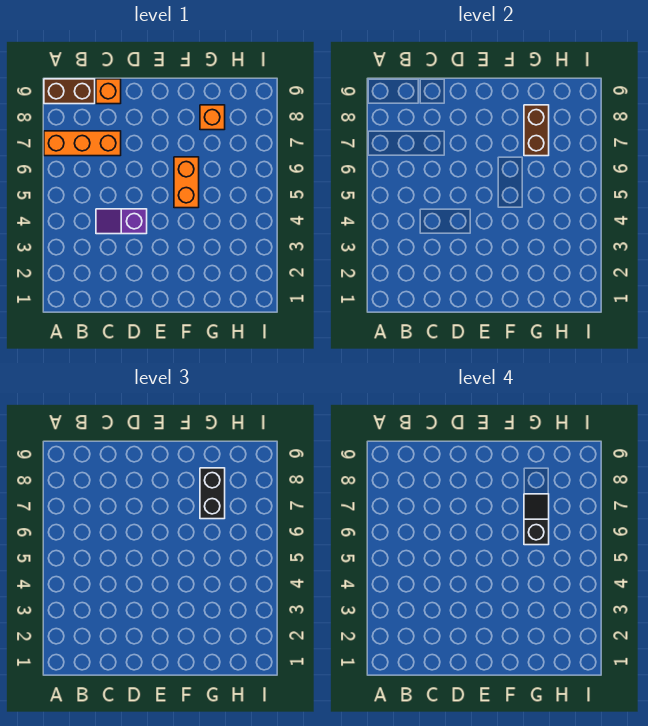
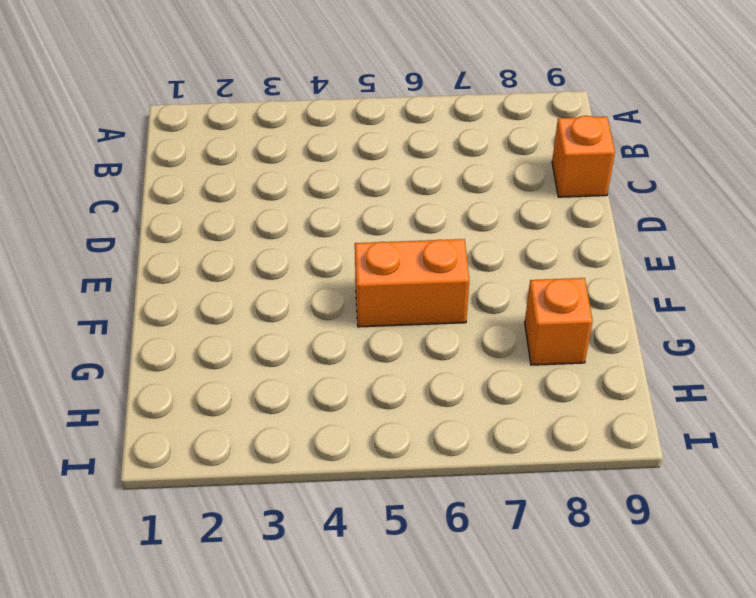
none -> orange brick A7:C7 level 1
none -> brown brick A9:B9 level 1

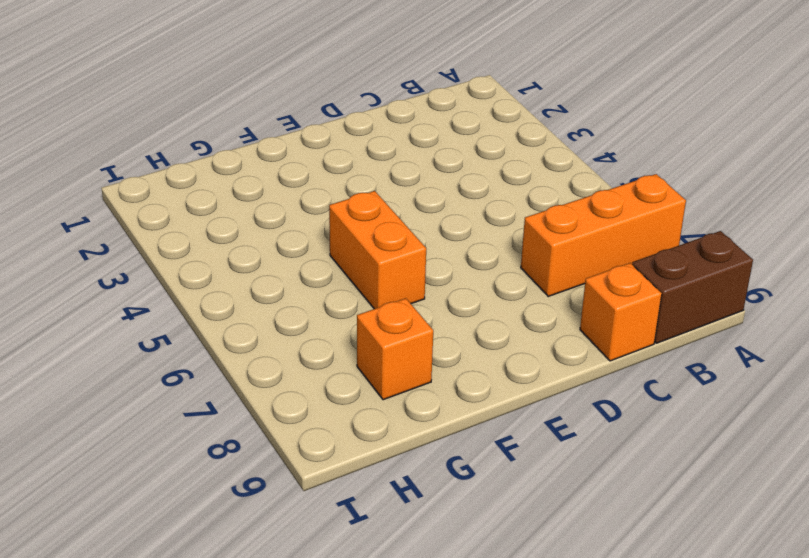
none -> purple slope C4:D4 level 1 top D
none -> brown brick G7:G8 level 2

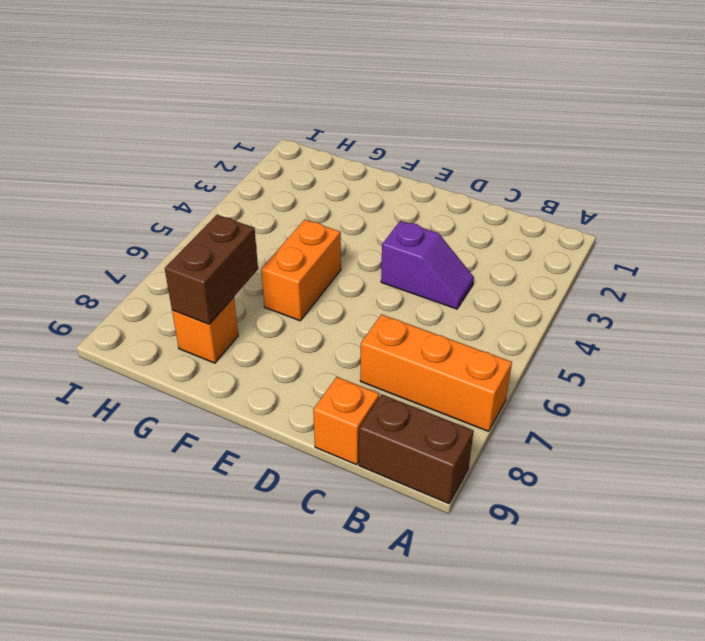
none -> black brick G7:G8 level 3
none -> black slope G6:G7 level 4 top 6

